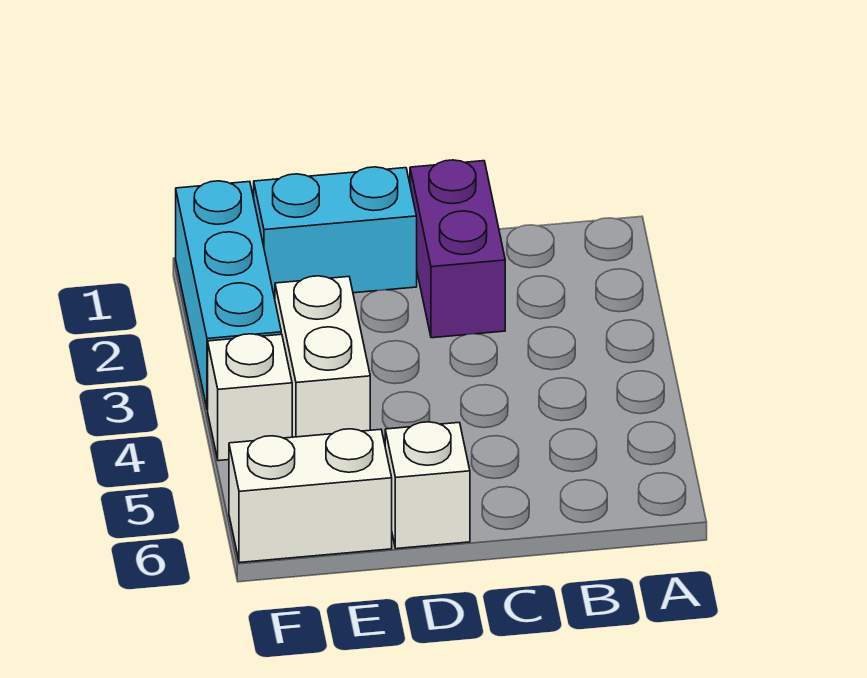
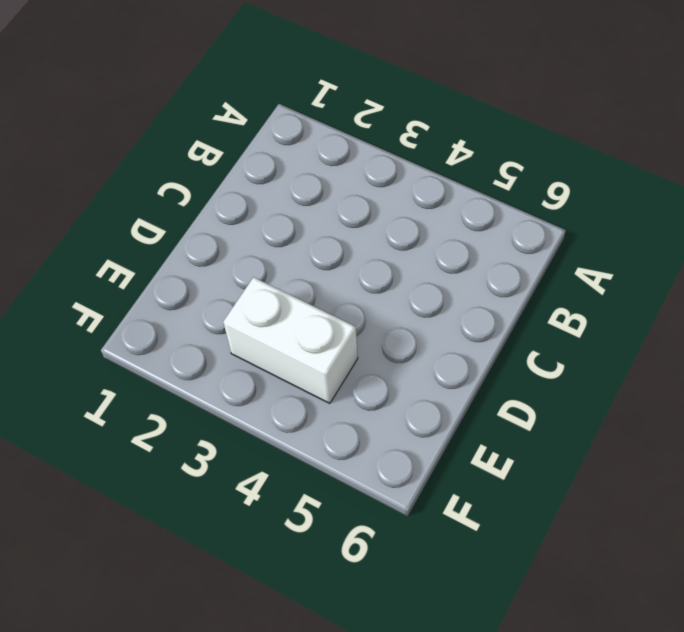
none -> purple brick C1:C2 level 1
none -> cyan brick D1:E1 level 1

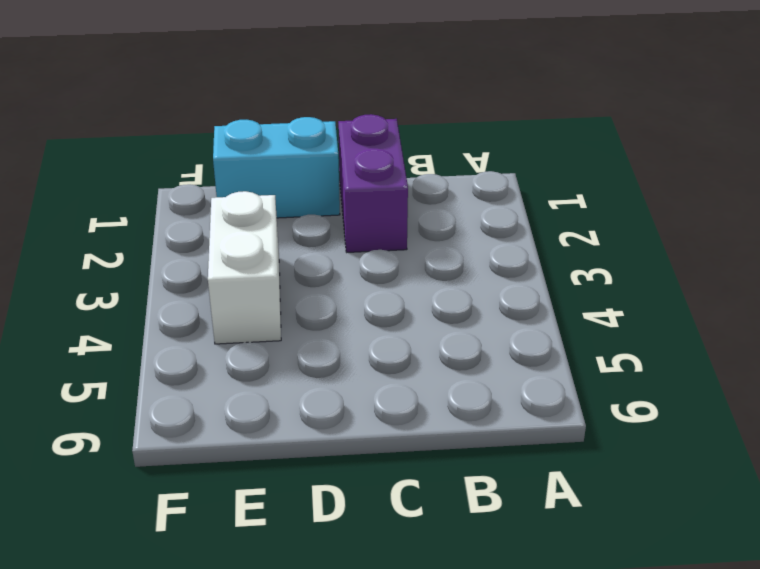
none -> white brick D6 level 1
none -> white brick E6:F6 level 1

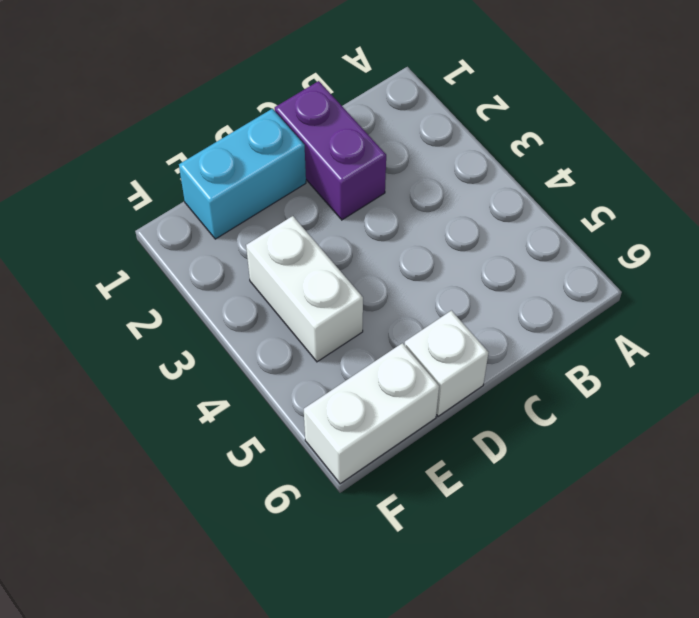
none -> cyan brick F1:F3 level 1
none -> white brick F4 level 1

